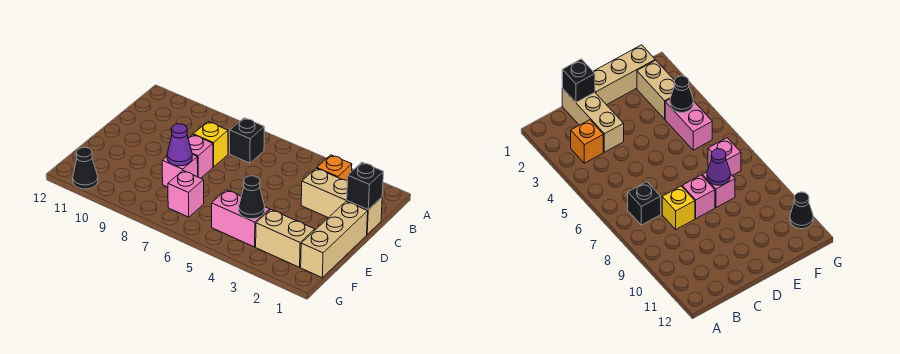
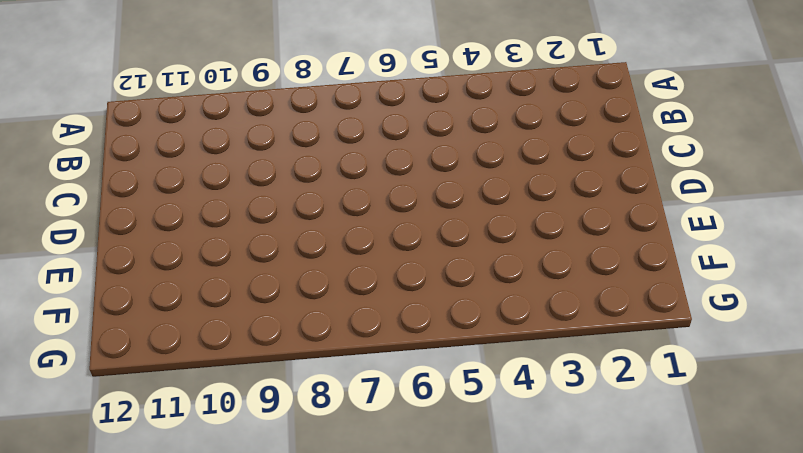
none -> orange brick B3 level 1
none -> black brick B7 level 1
none -> tan brick C1:C3 level 1

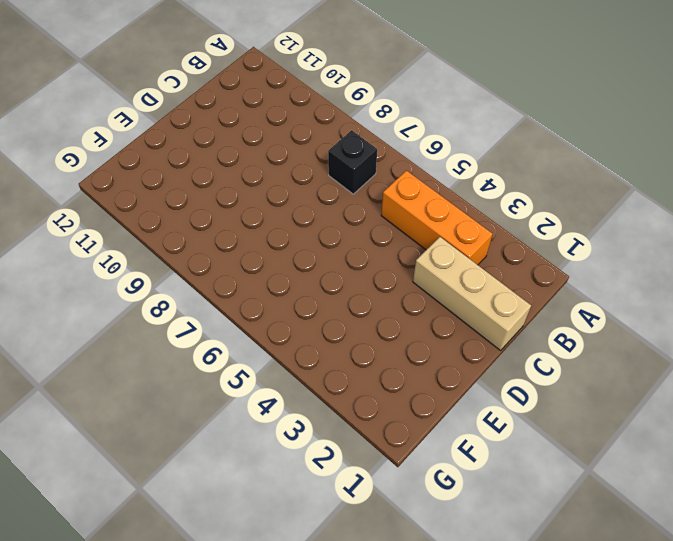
orange brick B3:B5 level 1 -> orange brick B3 level 1
none -> yellow brick C8 level 1
none -> tan brick D1:F1 level 1
none -> pink brick D8 level 1

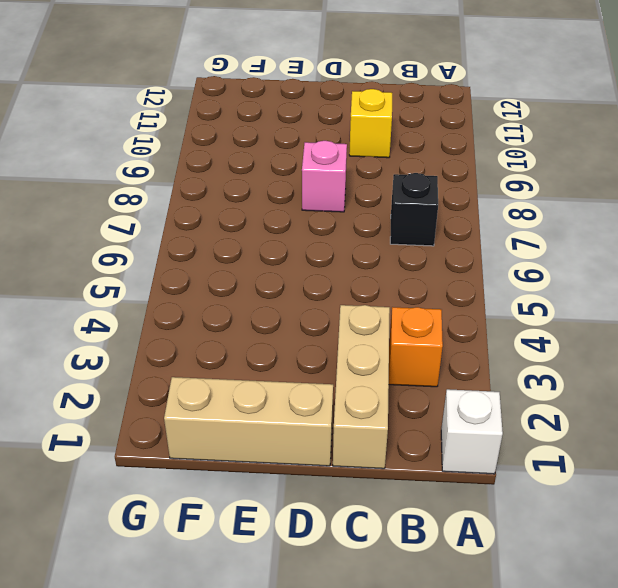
white brick A1 level 1 -> none
yellow brick C10 level 1 -> yellow brick C8 level 1
none -> pink brick E8 level 1
none -> tan brick F2:F3 level 1
none -> pink brick F4:F5 level 1

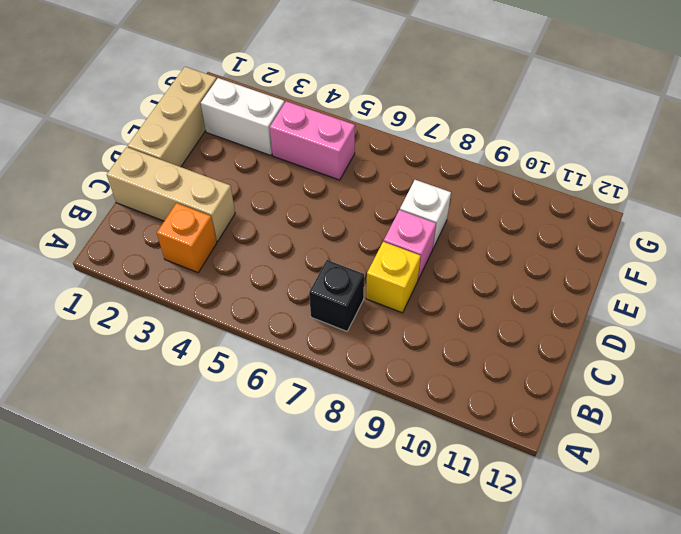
white brick E8 level 1 -> pink brick E8 level 1
white brick F2:F3 level 1 -> tan brick F2:F3 level 1
none -> pink brick F7 level 1
none -> black cone G11 level 1
none -> black brick C1 level 2

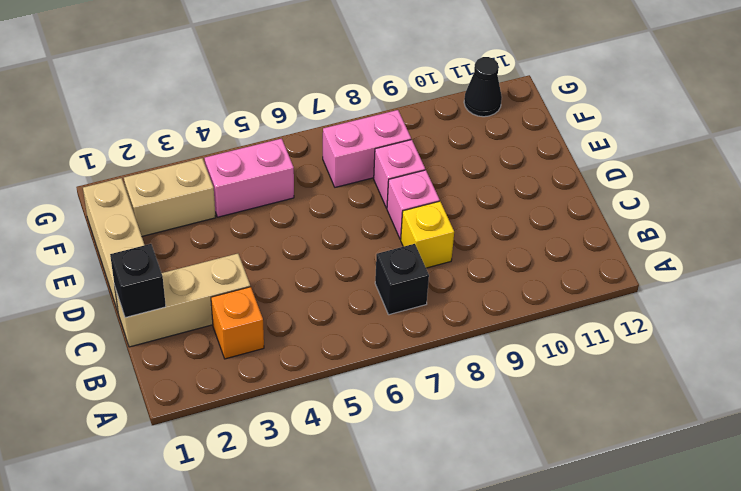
pink brick F7:F8 level 1 -> pink brick F7 level 1
none -> purple cone E8 level 2
none -> black cone F4 level 2

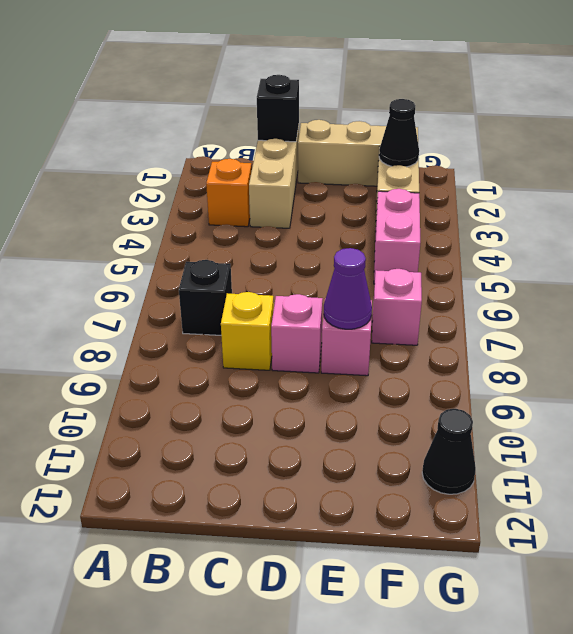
black cone F2 level 2 -> black cone F4 level 2

